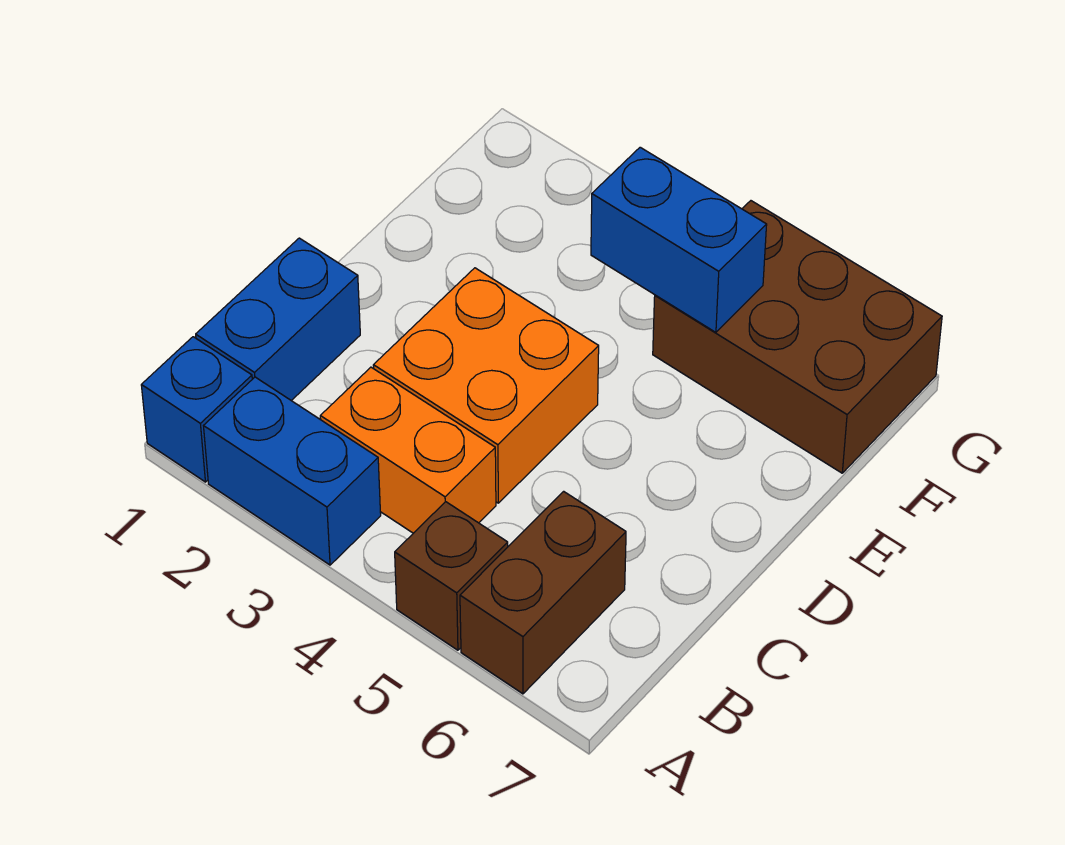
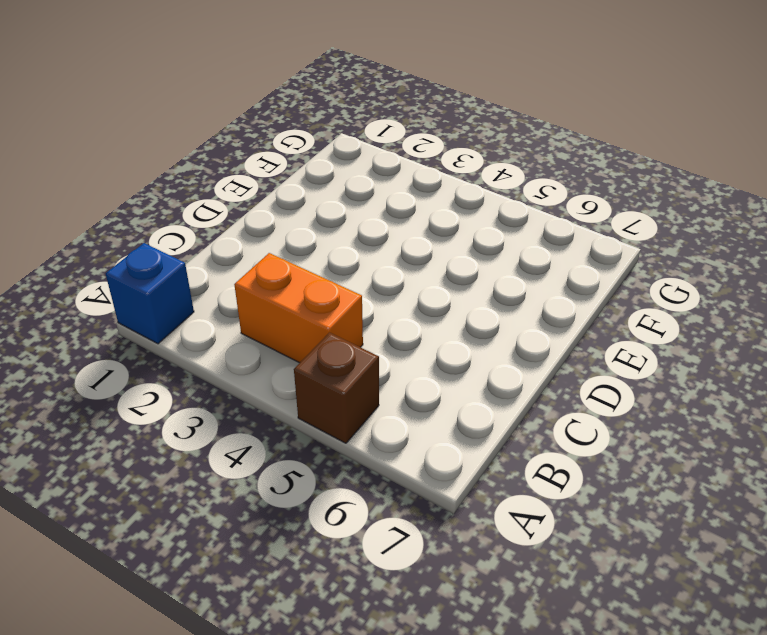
none -> blue brick A2:A3 level 1
none -> brown brick A6:B6 level 1

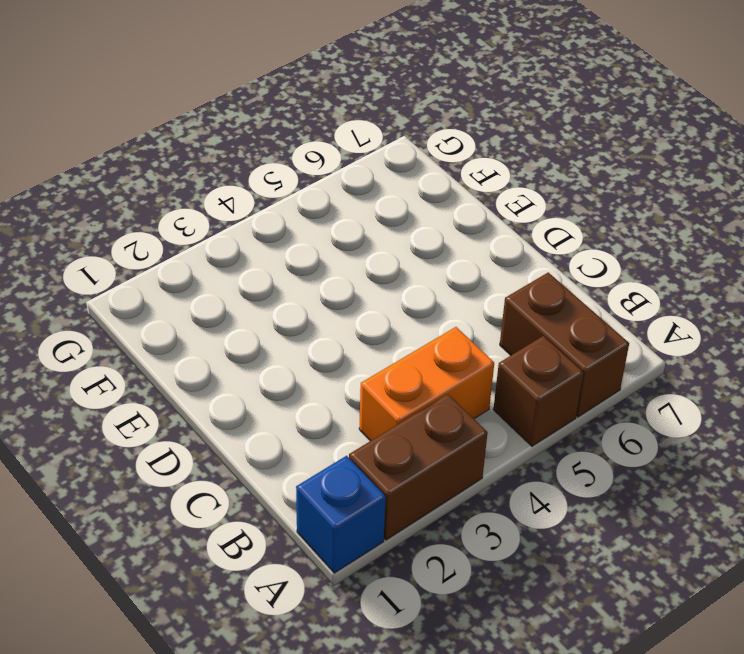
brown brick A2:A3 level 1 -> blue brick A2:A3 level 1
none -> blue brick B1:C1 level 1
none -> orange brick C3:D4 level 1

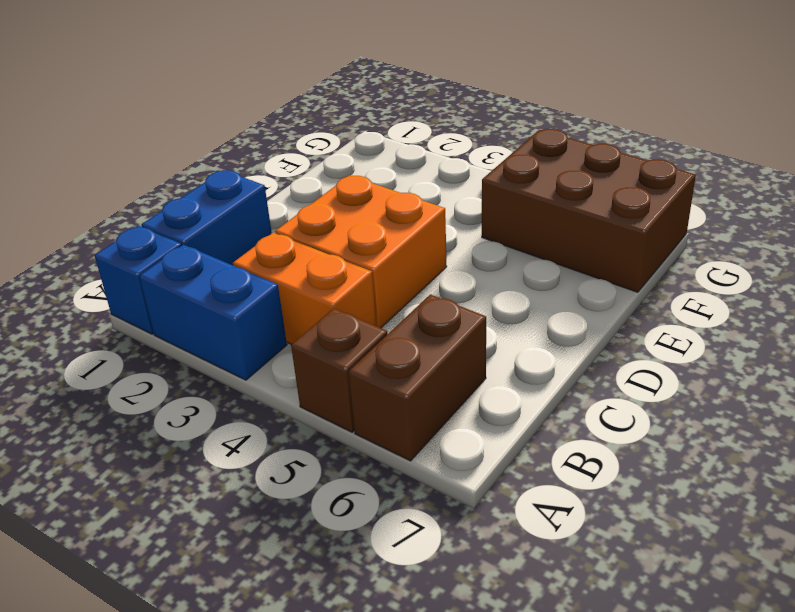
none -> blue brick F4:F5 level 2

